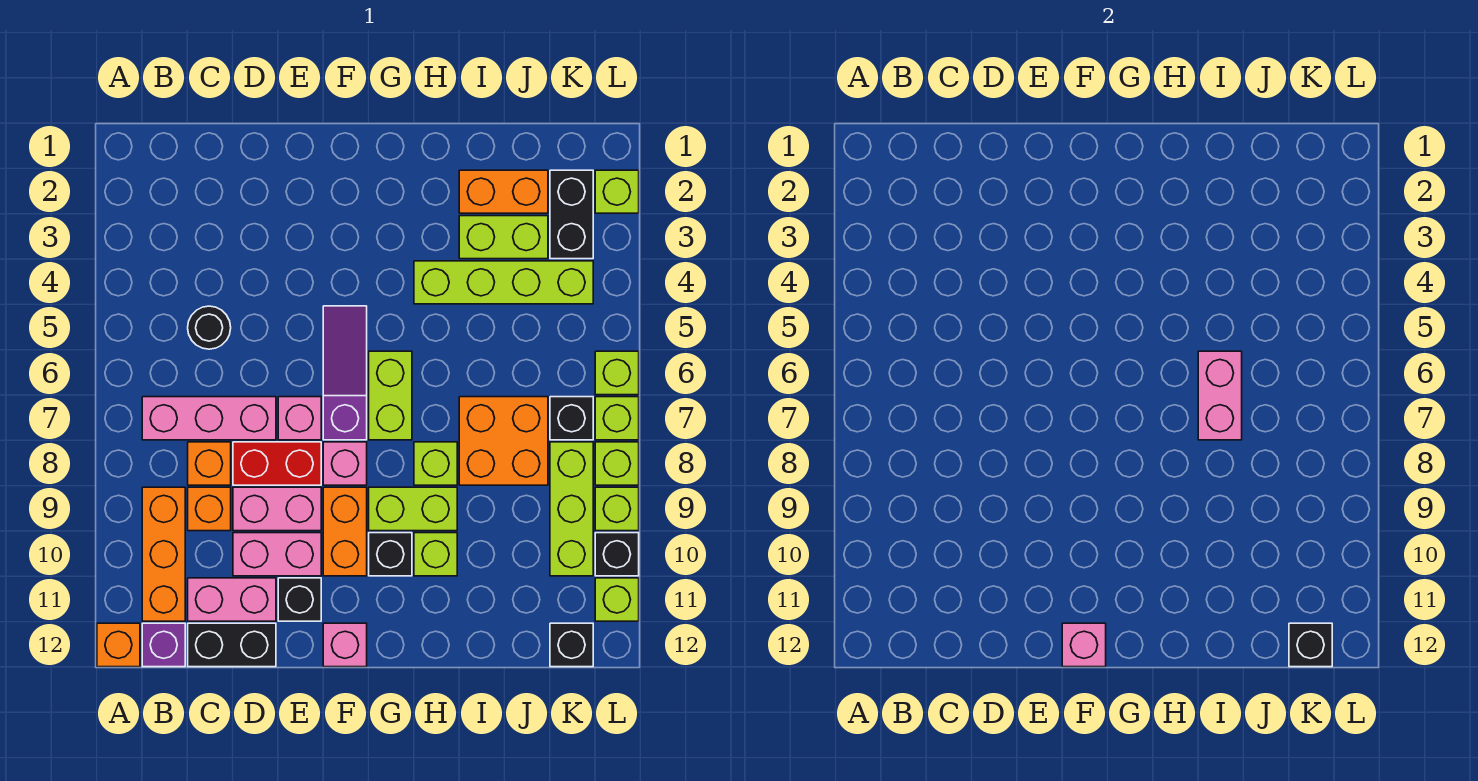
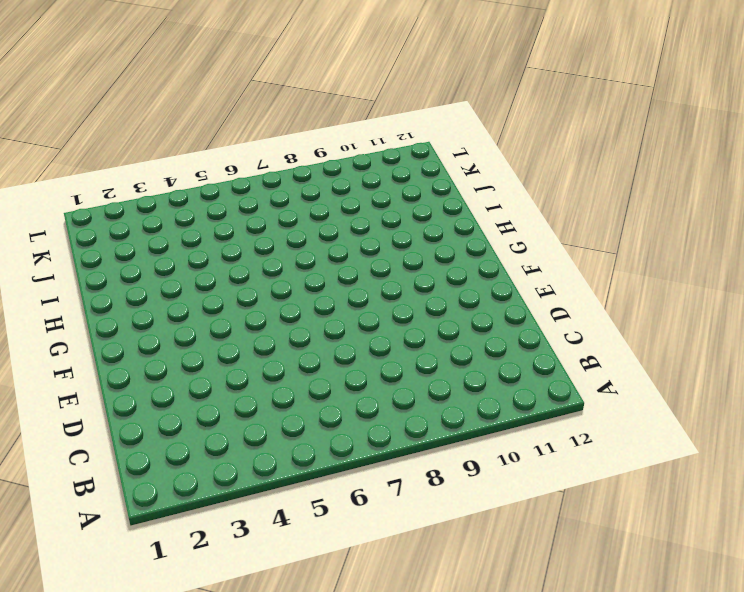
none -> orange brick A12 level 1
none -> pink brick B7:D7 level 1
none -> orange brick B9:B11 level 1
none -> purple brick B12 level 1

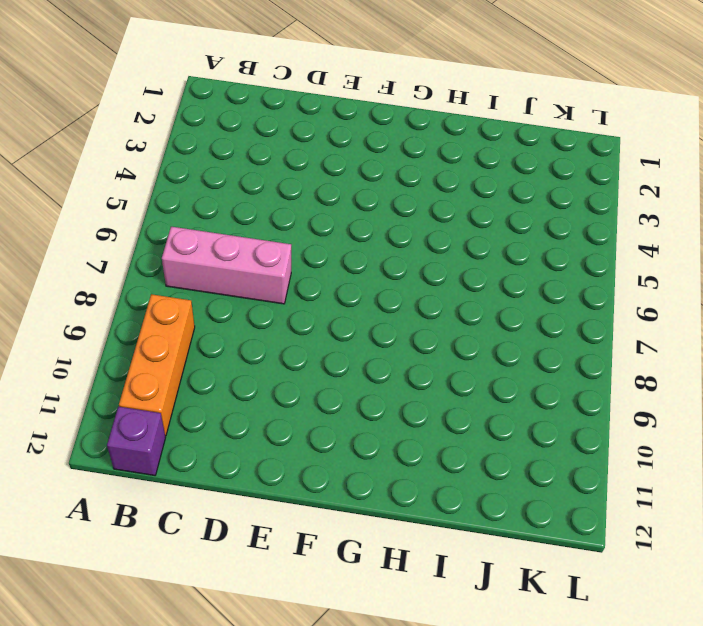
none -> orange brick A12 level 1
none -> black round brick C5 level 1
none -> orange brick C8 level 1
none -> orange brick C9 level 1

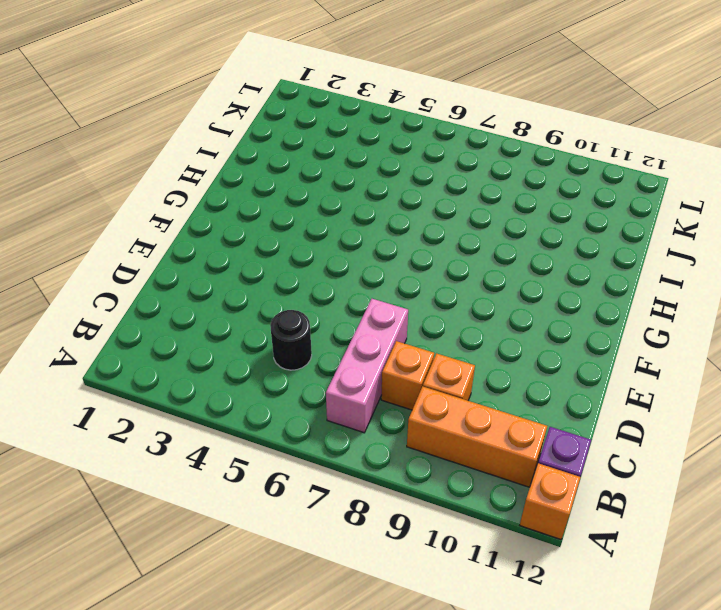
none -> pink brick C11:D11 level 1
none -> black brick C12:D12 level 1
none -> red brick D8:E8 level 1
none -> pink brick D9:E9 level 1

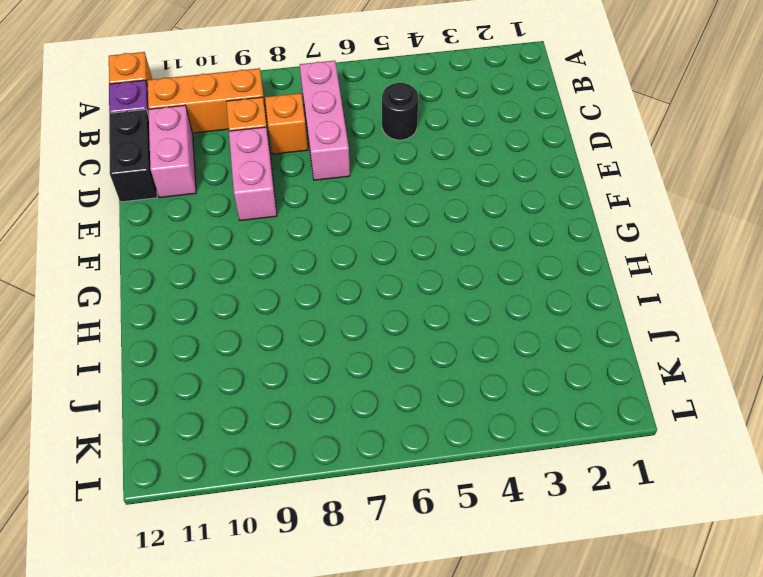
none -> red brick D8:E8 level 1
none -> pink brick D10:E10 level 1
none -> pink brick E7 level 1
none -> black brick E11 level 1

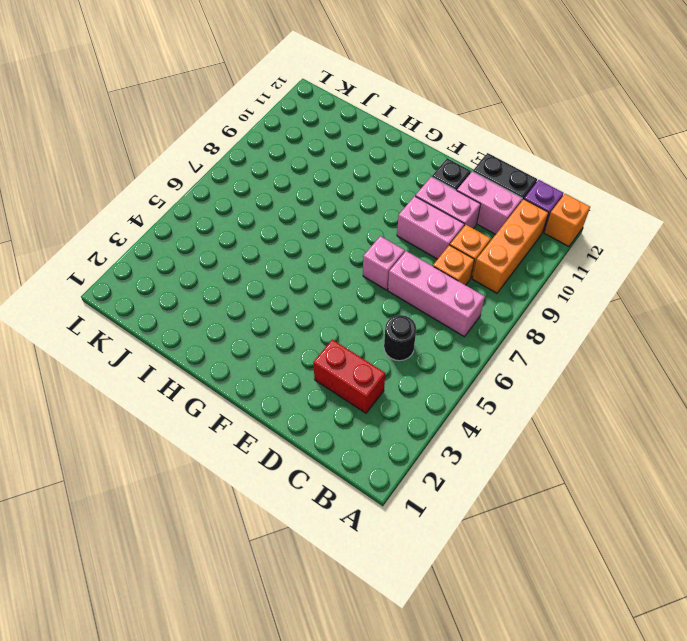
red brick C3:D3 level 1 -> red brick D8:E8 level 1
none -> purple slope F5:F7 level 1 top 7
none -> pink brick F8 level 1
none -> orange brick F9:F10 level 1
none -> pink brick F12 level 1

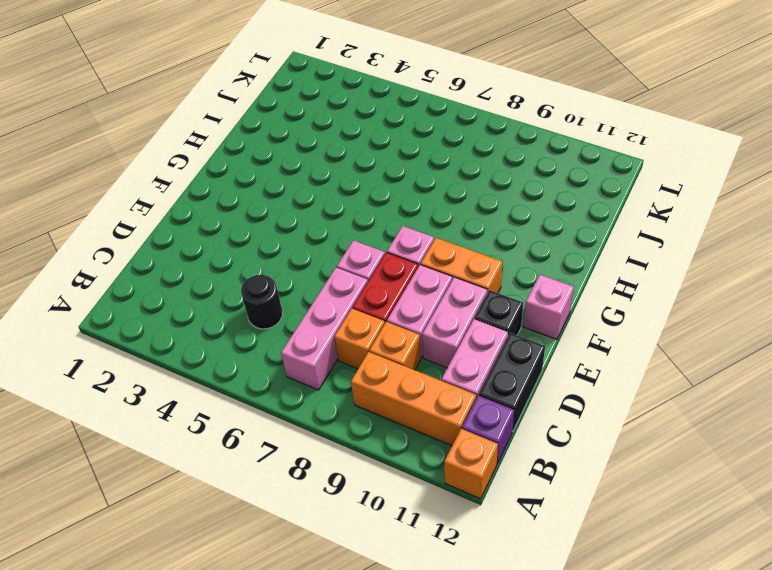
none -> purple slope F5:F7 level 1 top 7
none -> lime brick G6:G7 level 1
none -> lime brick G9:H9 level 1
none -> black brick G10 level 1

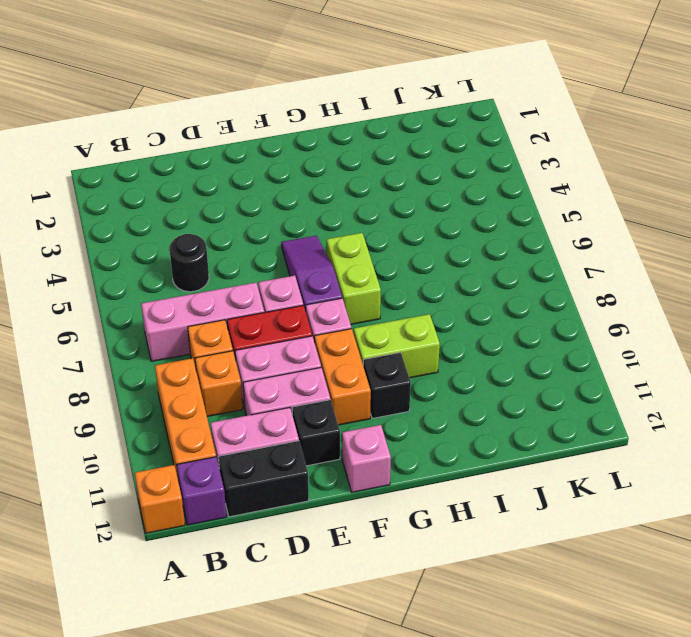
none -> lime brick H4:K4 level 1
none -> lime brick H8 level 1
none -> lime brick H10 level 1
none -> orange brick I2:J2 level 1

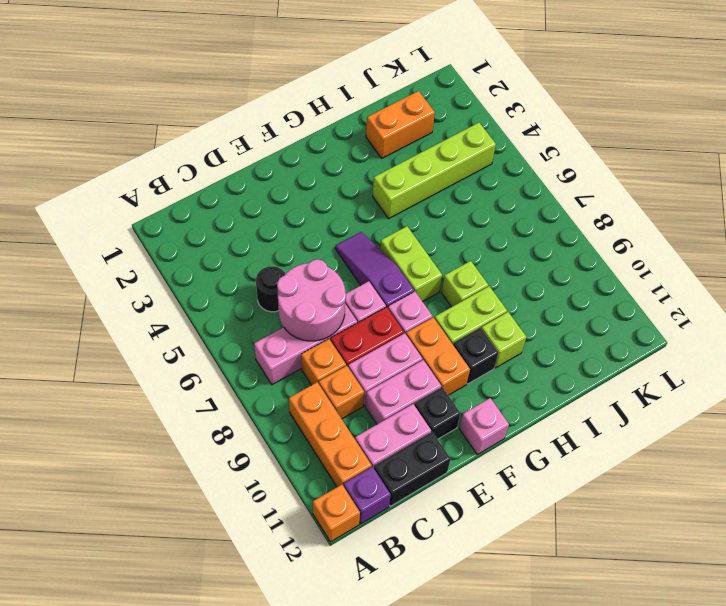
pink round brick C6:D7 level 2 -> none
none -> lime brick I3:J3 level 1
none -> orange brick I7:J8 level 1
none -> black brick K2:K3 level 1
none -> black brick K7 level 1

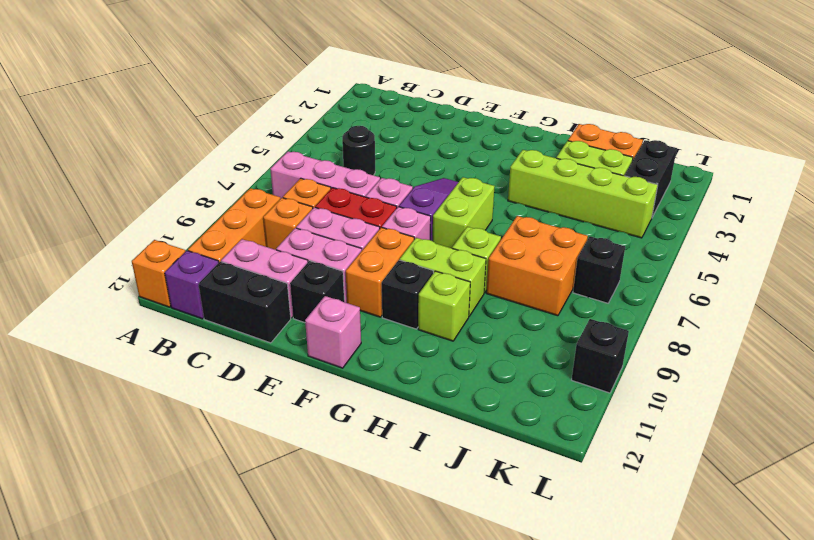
none -> lime brick K8:K10 level 1
none -> black brick K12 level 1
none -> lime brick L2 level 1
none -> lime brick L6 level 1

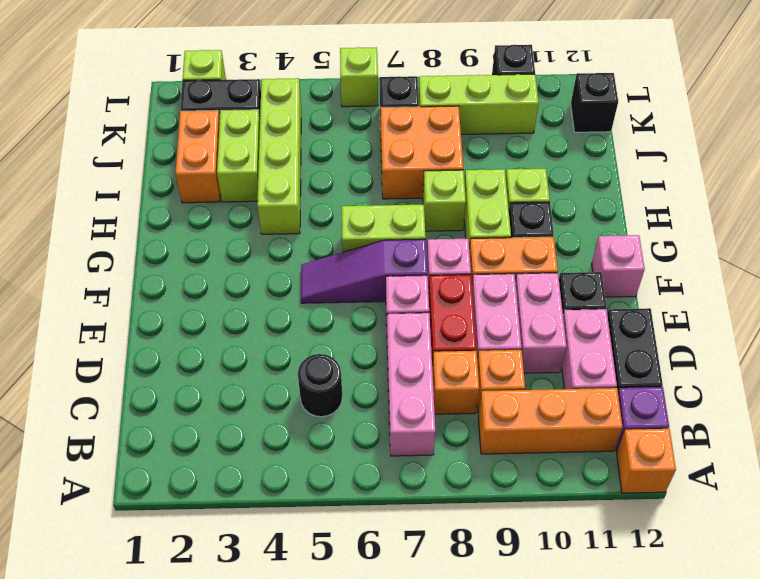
none -> lime brick L7 level 1
none -> lime brick L8 level 1
none -> lime brick L9 level 1
none -> lime brick L11 level 1

